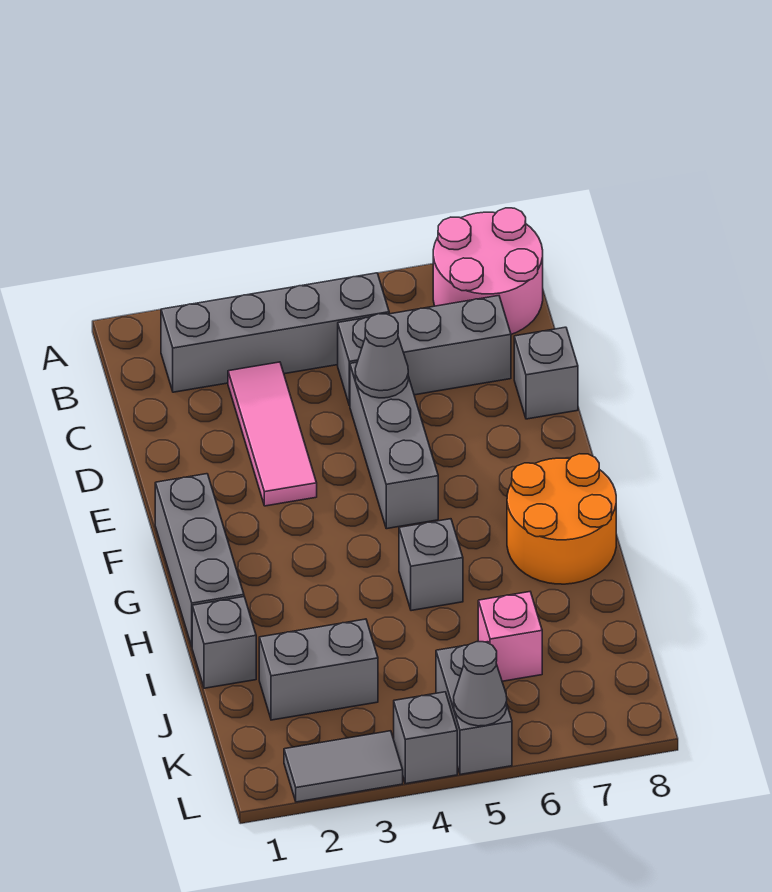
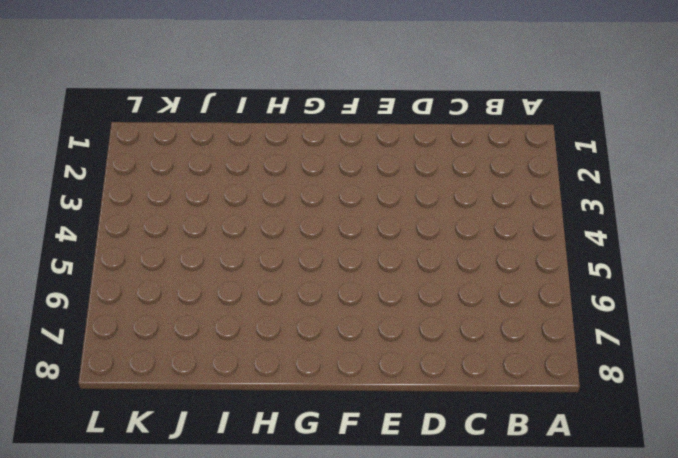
none -> pink round brick A7:B8 level 1
none -> grey brick B2:B5 level 1
none -> pink tile C3:E3 level 1

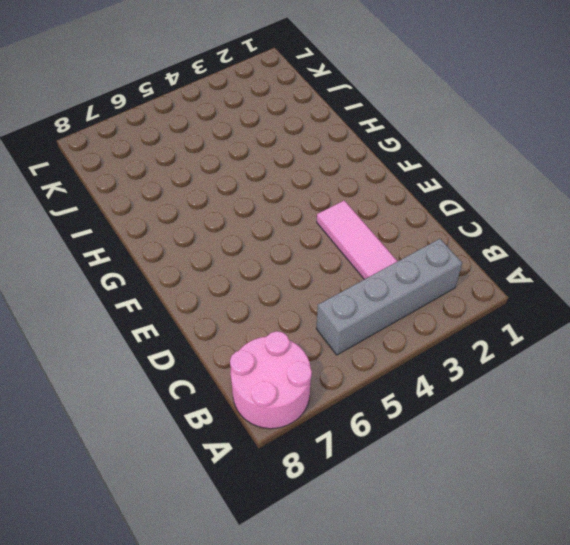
none -> grey brick C5:C7 level 1
none -> grey brick D5:F5 level 1
none -> grey brick D8 level 1

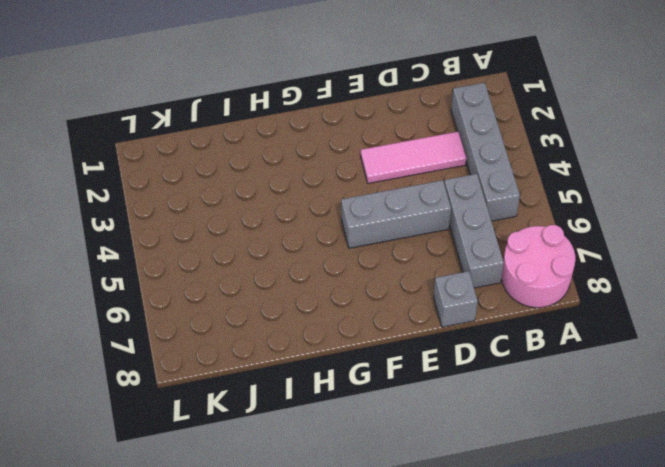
none -> grey brick F1:H1 level 1
none -> orange round brick G7:H8 level 1
none -> grey brick H5 level 1

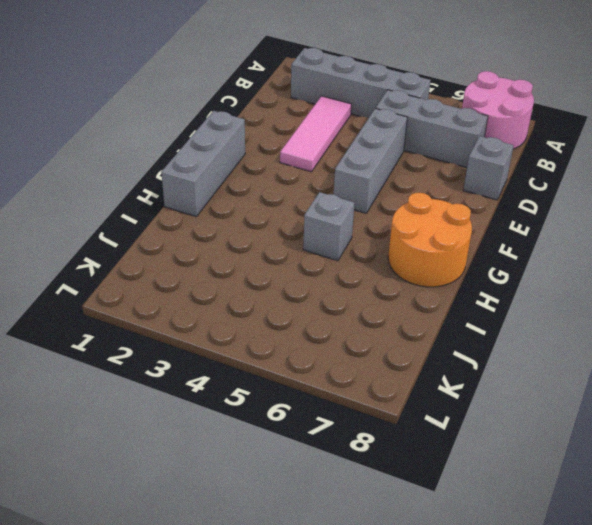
none -> grey brick I1 level 1
none -> grey brick J2:J3 level 1
none -> pink brick J6 level 1

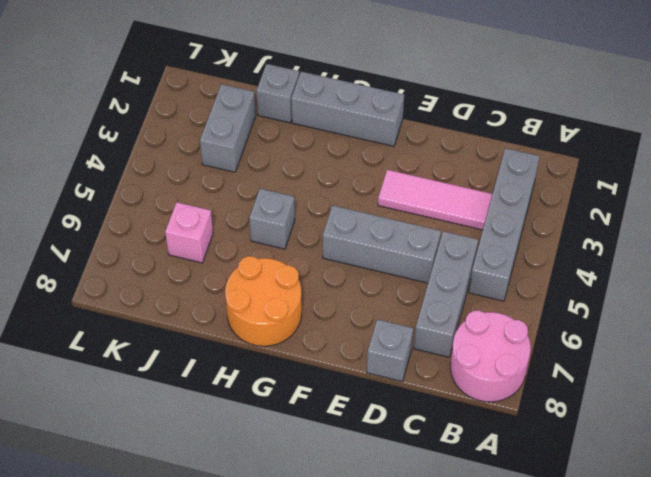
none -> grey brick K5:L5 level 1
none -> grey tile L2:L3 level 1
none -> grey brick L4 level 1

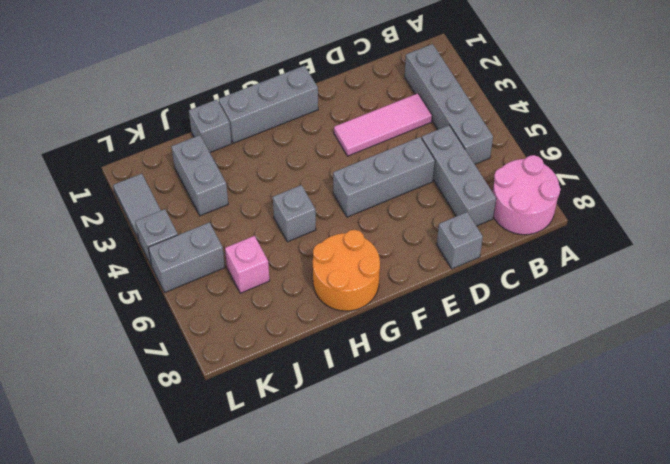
none -> grey cone D5 level 2
none -> grey cone L5 level 2

